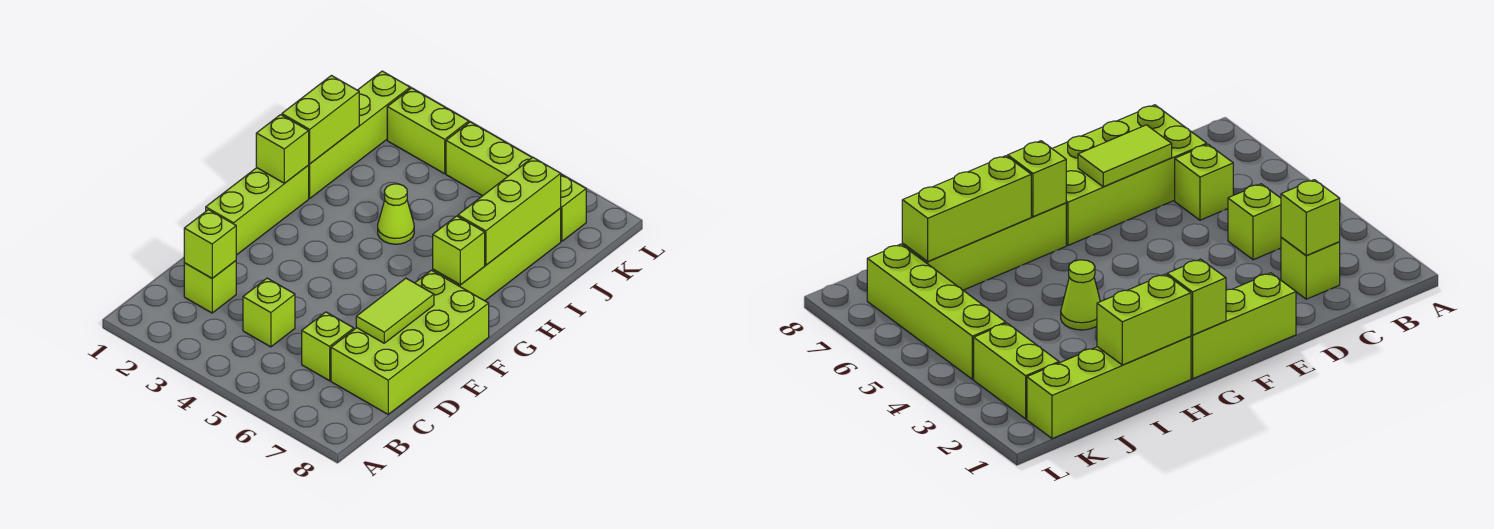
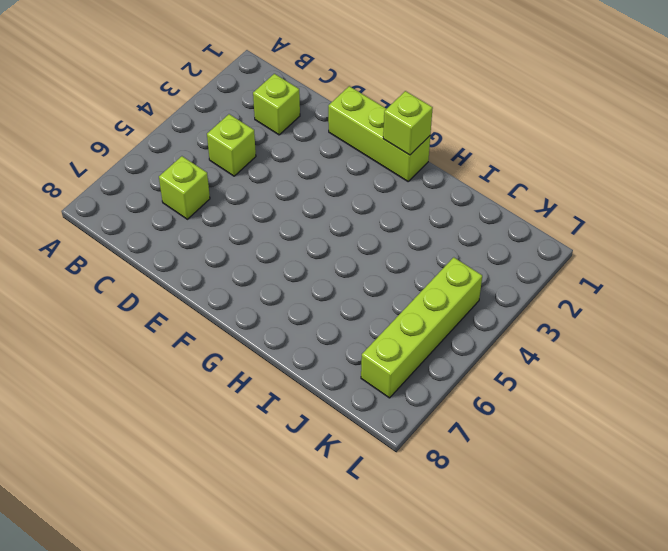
none -> lime brick C7:F8 level 1
none -> lime brick G7:J7 level 1
none -> lime brick H1:K1 level 1

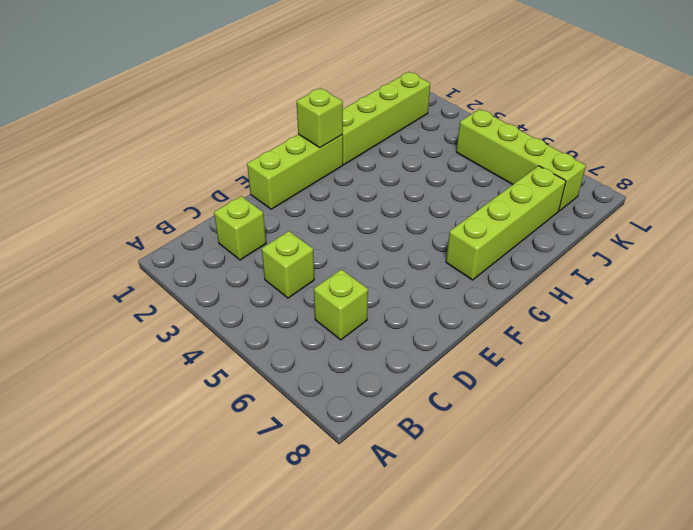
none -> lime brick C7:F8 level 1
none -> lime cone H4 level 1
none -> lime brick K2:K3 level 1

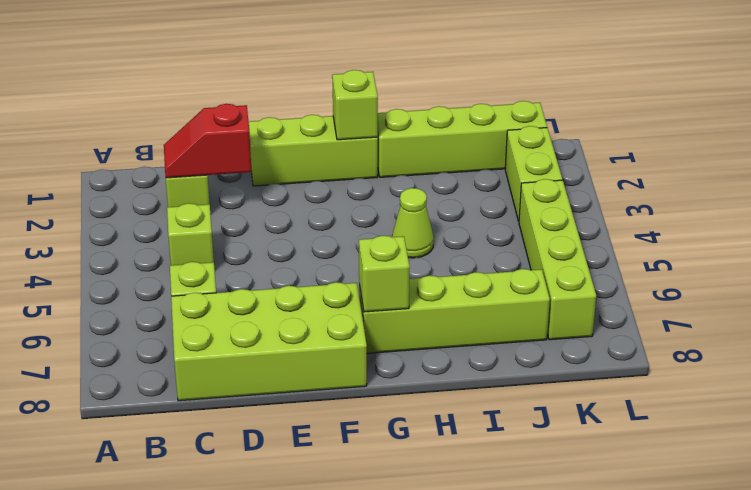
red slope C2:D2 level 2 top D -> lime brick C2 level 2
none -> lime tile D7:E7 level 2
none -> lime brick H1:I1 level 2
none -> lime brick H7:J7 level 2

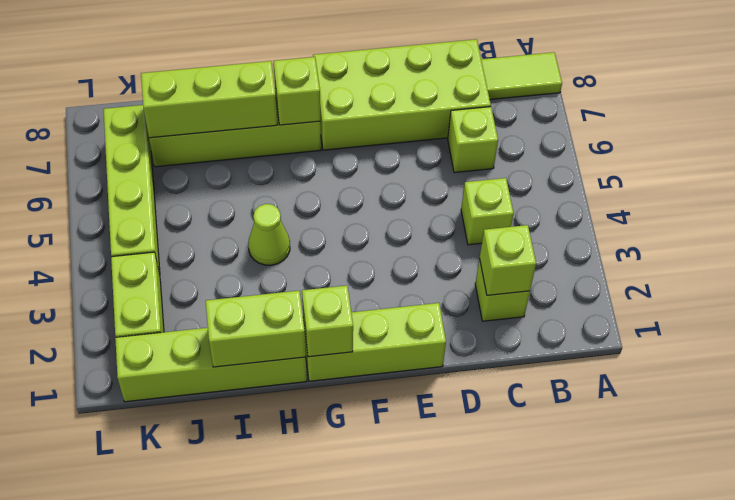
lime tile A8:B8 level 1 -> lime tile D7:E7 level 2

